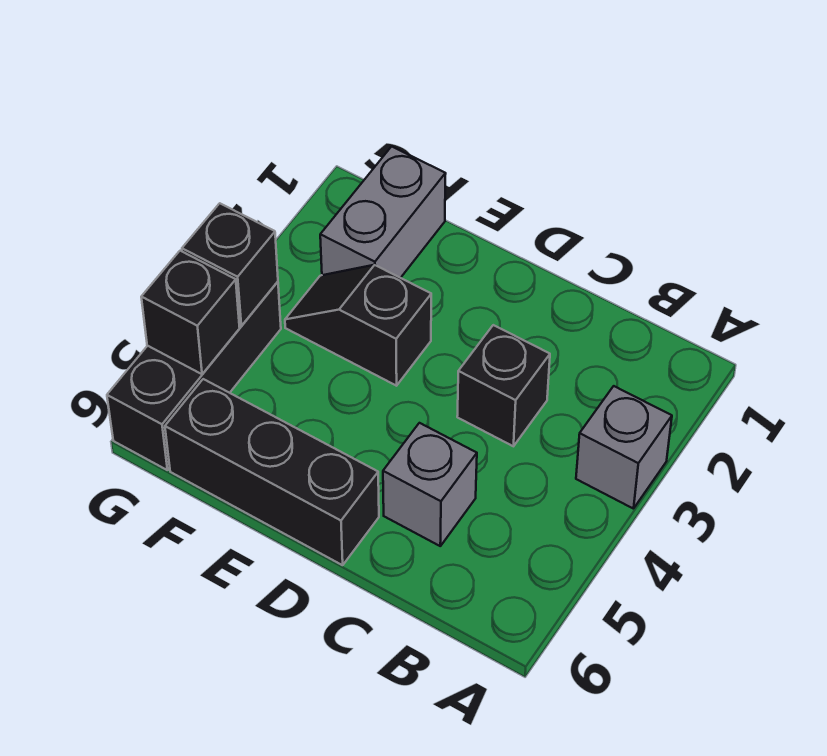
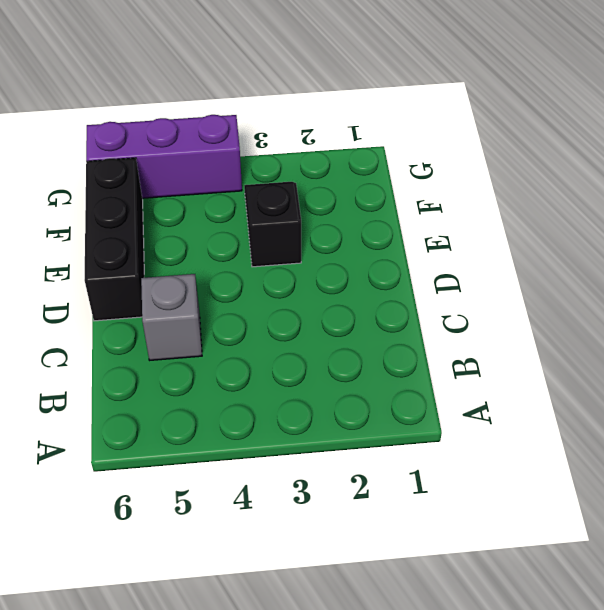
purple brick G4:G6 level 1 -> black brick G4:G6 level 1
none -> grey brick A3 level 1
none -> black brick C3 level 1

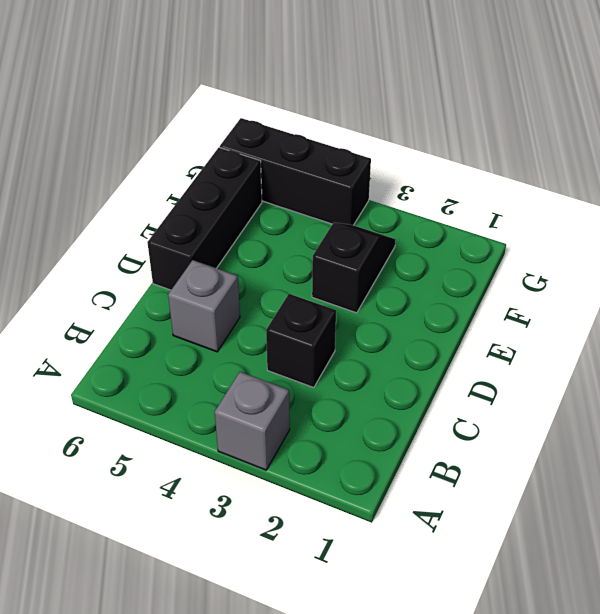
none -> grey brick F1:F2 level 1
none -> black brick G4 level 2

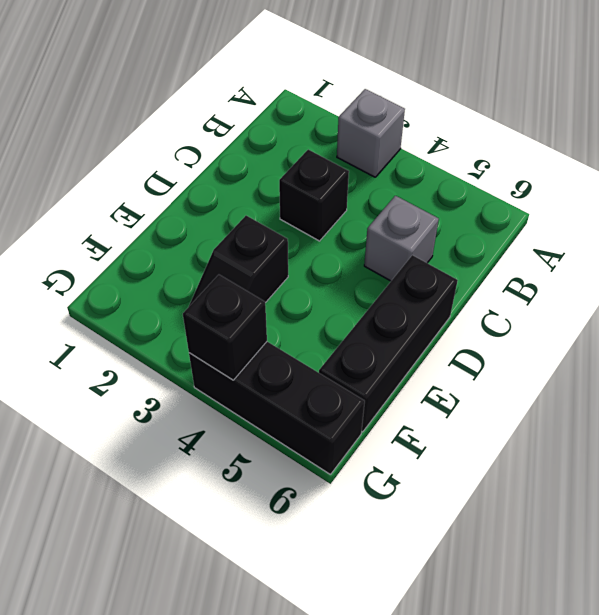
none -> grey brick F1:F2 level 1
none -> black brick G5 level 2

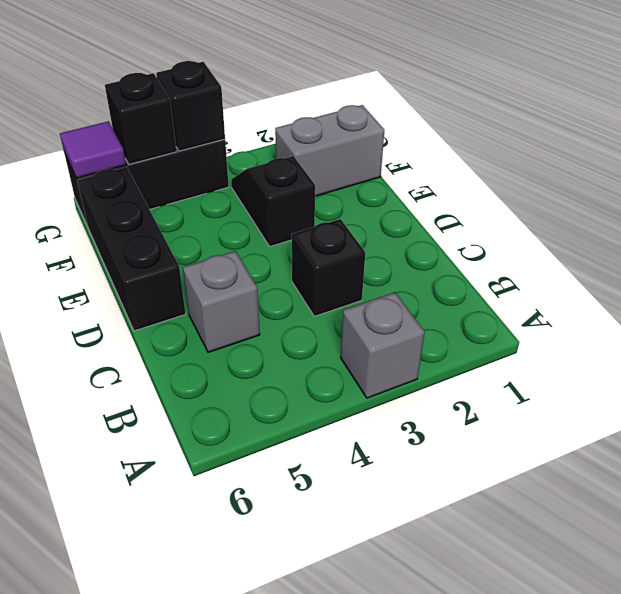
purple tile G6 level 2 -> none

